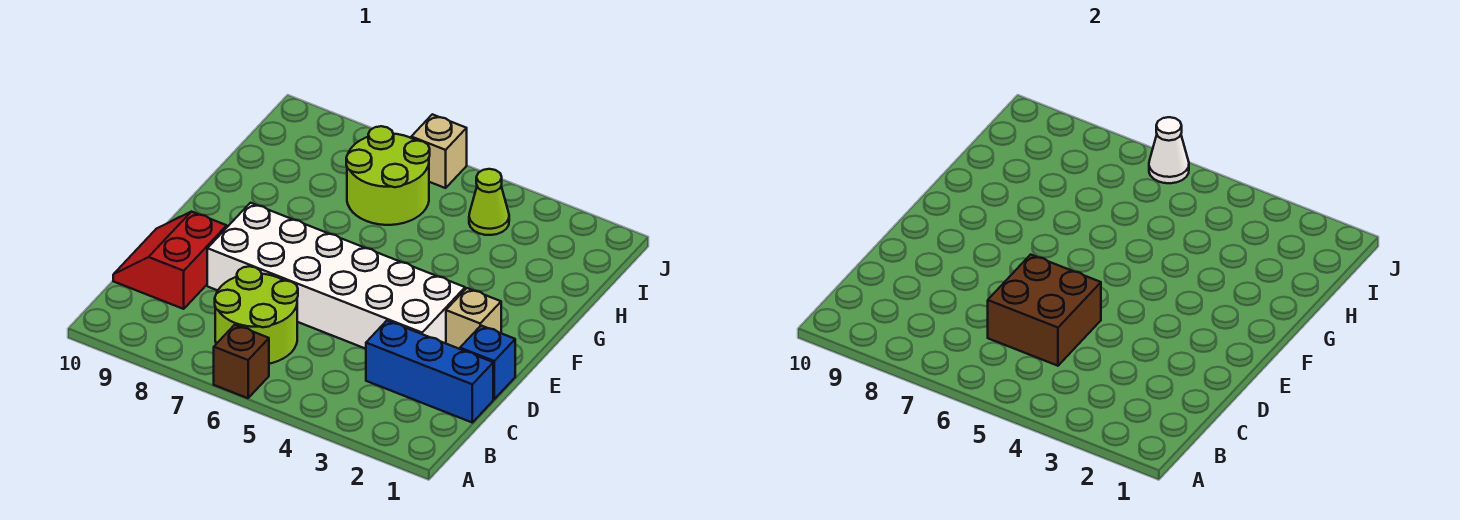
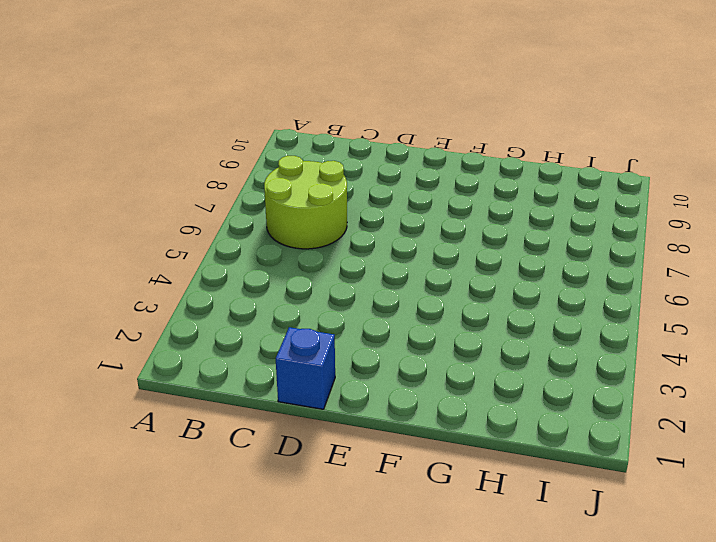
none -> brown brick A6 level 1
none -> blue brick C1:C3 level 1
none -> red slope C9:D10 level 1 top 9

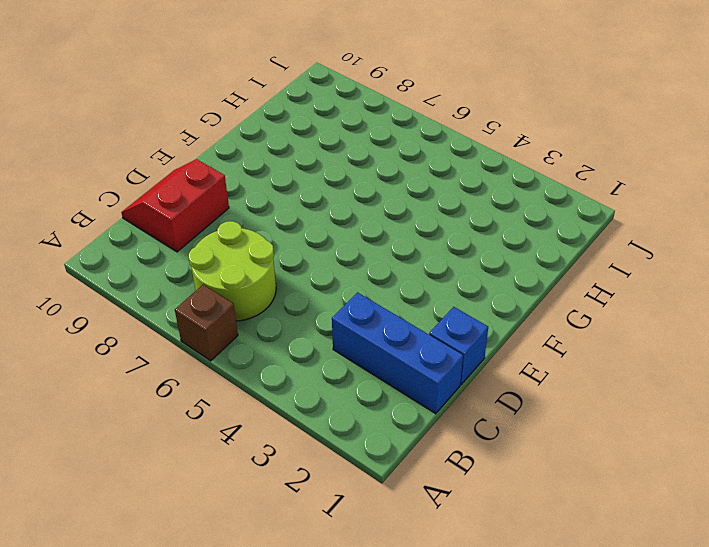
none -> white brick D3:E8 level 1
none -> tan brick E2 level 1
none -> lime round brick H6:I7 level 1

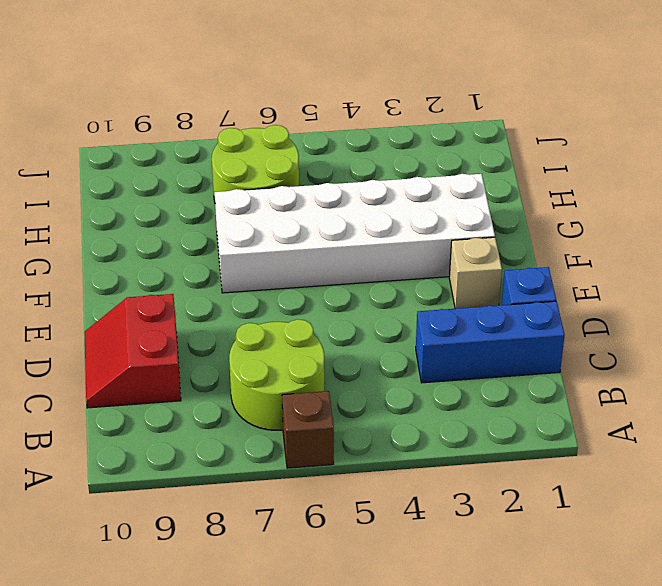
white brick F2:G7 level 1 -> white brick D3:E8 level 1
none -> lime cone I4 level 1
none -> tan brick J6 level 1
none -> brown brick C5:D6 level 2

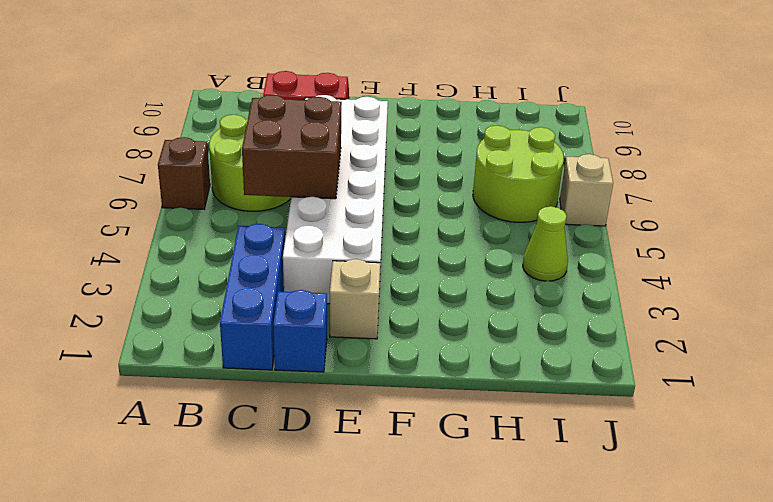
none -> white cone J6 level 2

